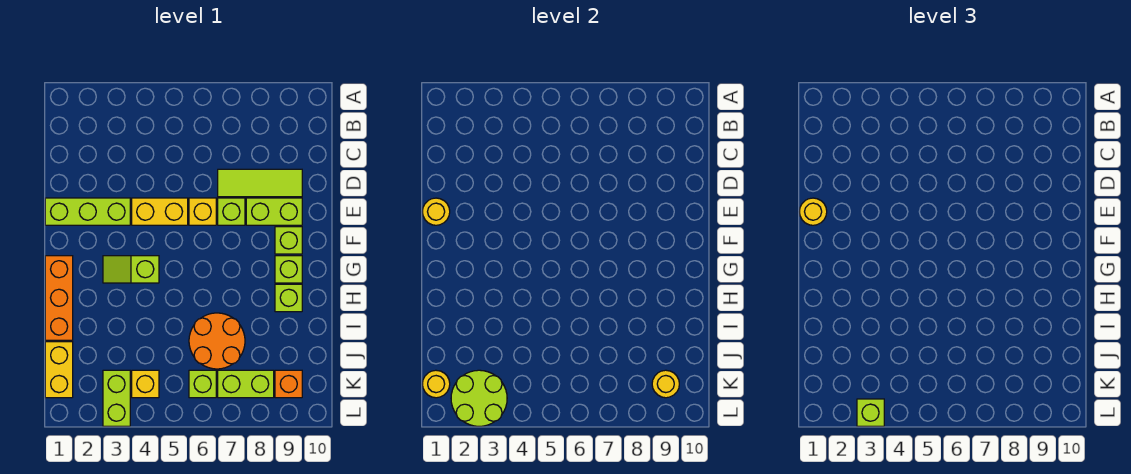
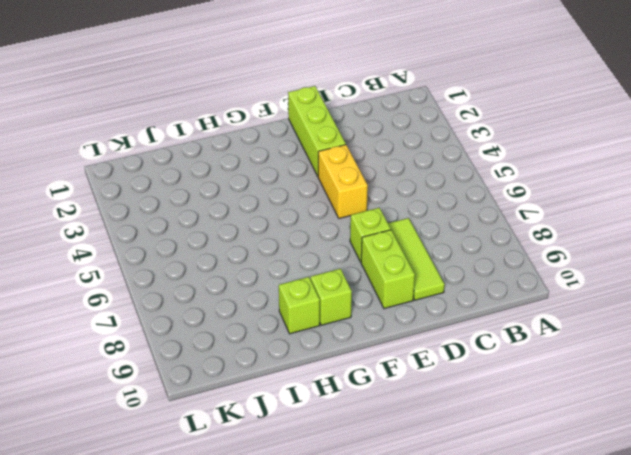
none -> yellow brick E6 level 1
none -> lime brick F9 level 1
none -> orange brick G1:I1 level 1

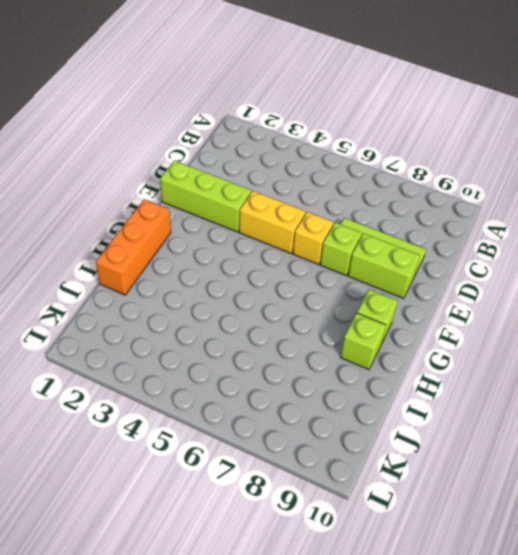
none -> lime brick F9 level 1
none -> lime slope G3:G4 level 1 top 4
none -> orange round brick I6:J7 level 1

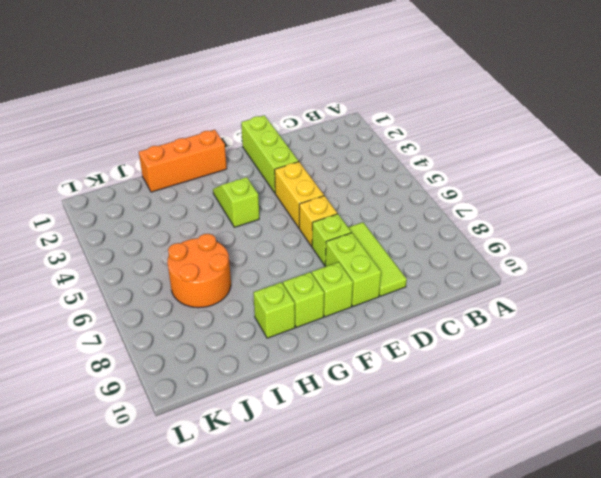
none -> yellow brick J1:K1 level 1
none -> lime brick K3:L3 level 1
none -> yellow brick K4 level 1

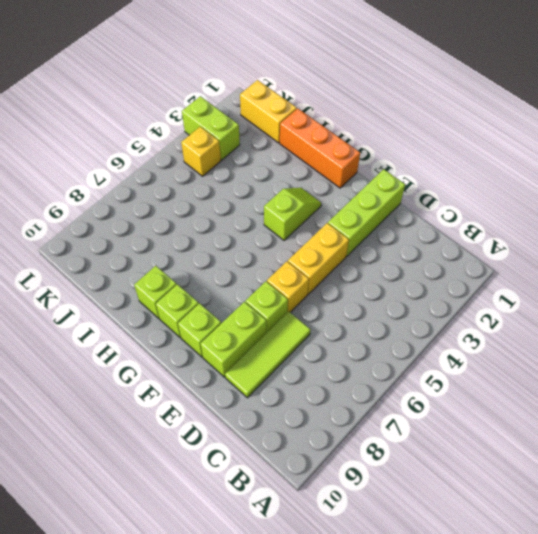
none -> orange round brick I6:J7 level 1
none -> lime brick K6 level 1
none -> lime brick K7:K8 level 1

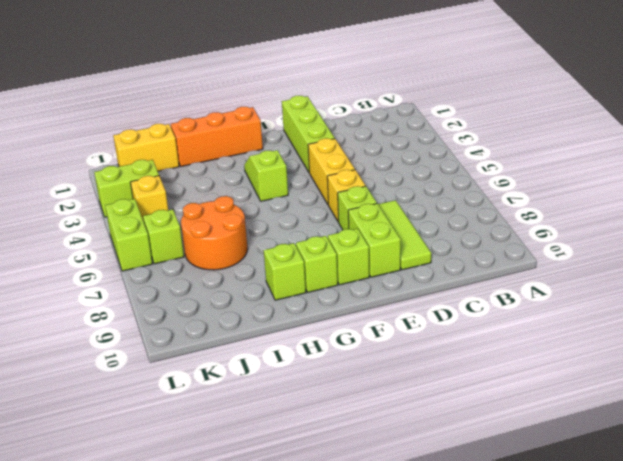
lime brick L5:L6 level 1 -> lime brick K7:K8 level 1
none -> orange brick K9 level 1
none -> yellow round brick E1 level 2
none -> yellow round brick K1 level 2

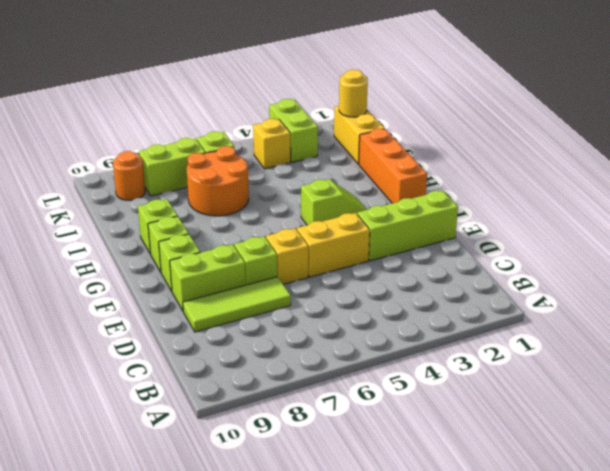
orange round brick K9 level 1 -> orange brick K9 level 1
none -> yellow round brick E1 level 2
none -> lime round brick K2:L3 level 2
none -> yellow round brick K9 level 2

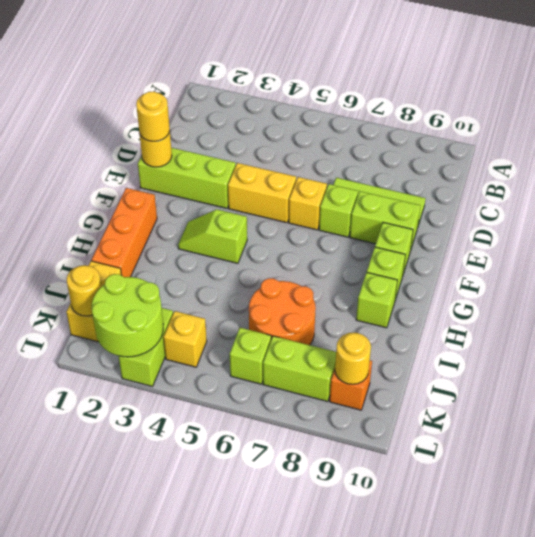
none -> lime brick L3 level 3

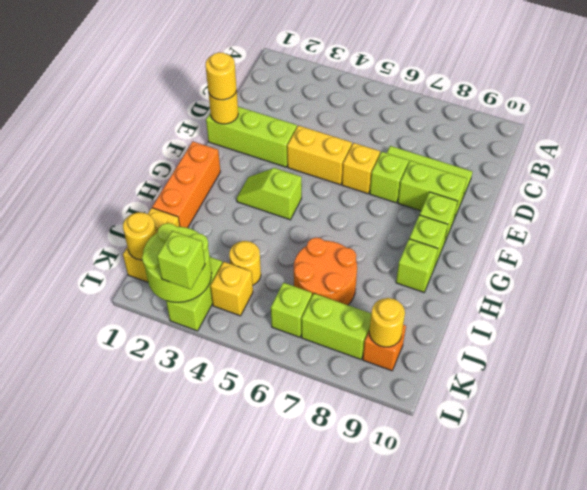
yellow round brick J4 level 1 -> none

